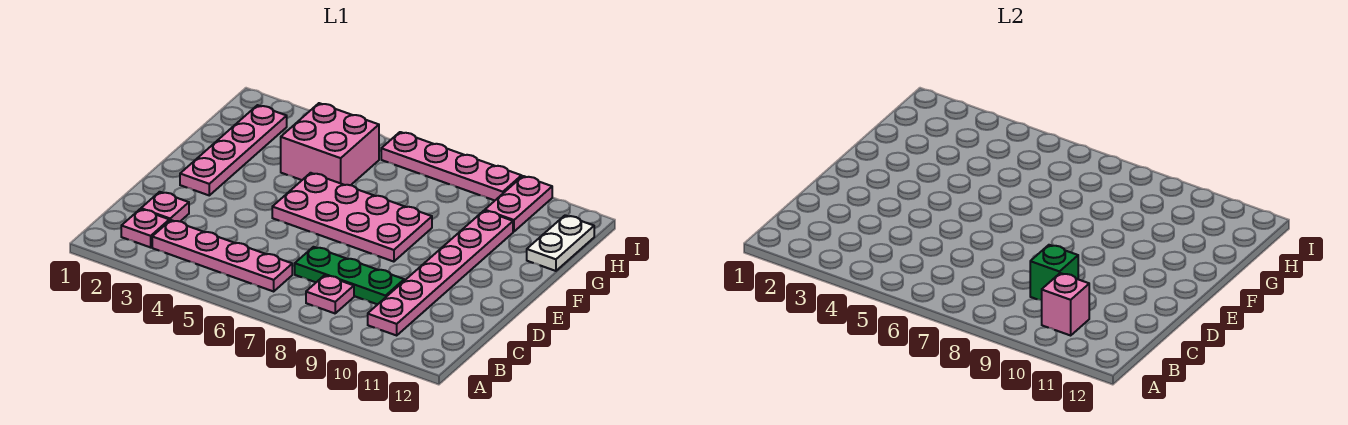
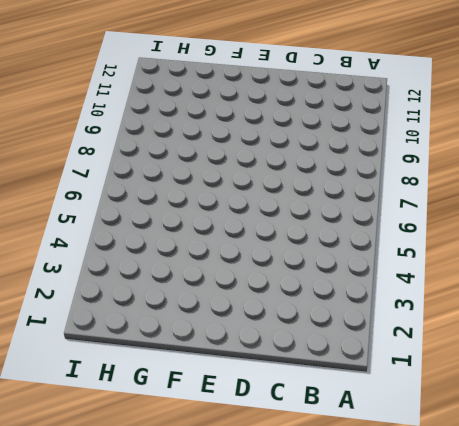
none -> pink plate B2 level 1
none -> pink plate B3:B6 level 1
none -> pink plate B8 level 1

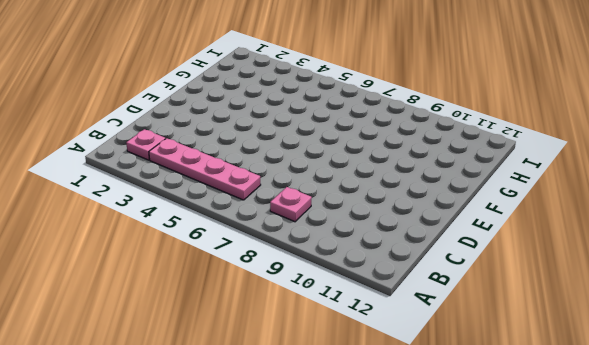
none -> pink plate B10:G10 level 1
none -> pink plate C2 level 1
none -> green plate C7:C9 level 1

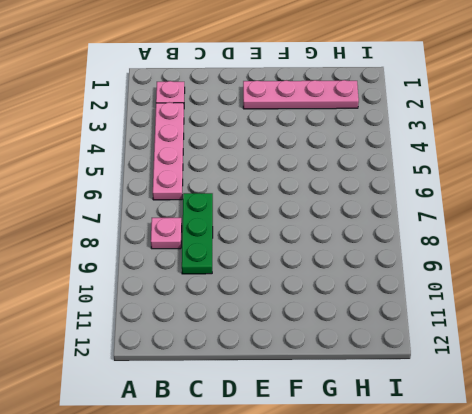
none -> pink plate B10:G10 level 1
none -> pink plate C2 level 1
none -> pink plate E5:F8 level 1

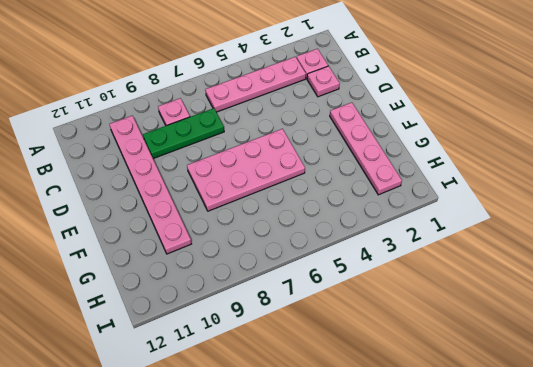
none -> pink brick G4:H5 level 1
none -> white plate G12:H12 level 1
none -> pink plate H10:I10 level 1

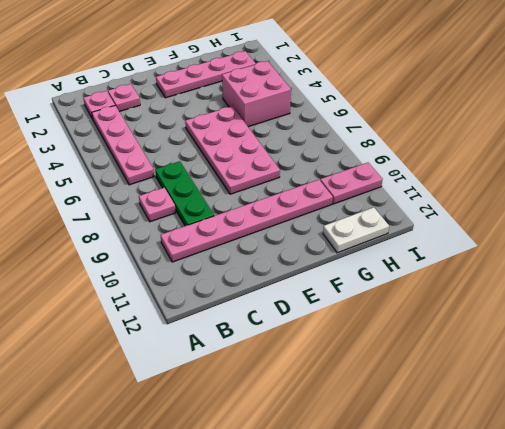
none -> pink plate I6:I9 level 1
none -> pink brick B10 level 2
none -> green brick C9 level 2

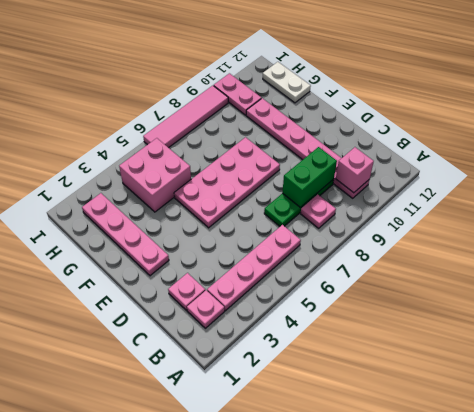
green brick C8:C9 level 2 -> green brick C9 level 2
pink tile I6:I9 level 1 -> pink plate I6:I9 level 1

